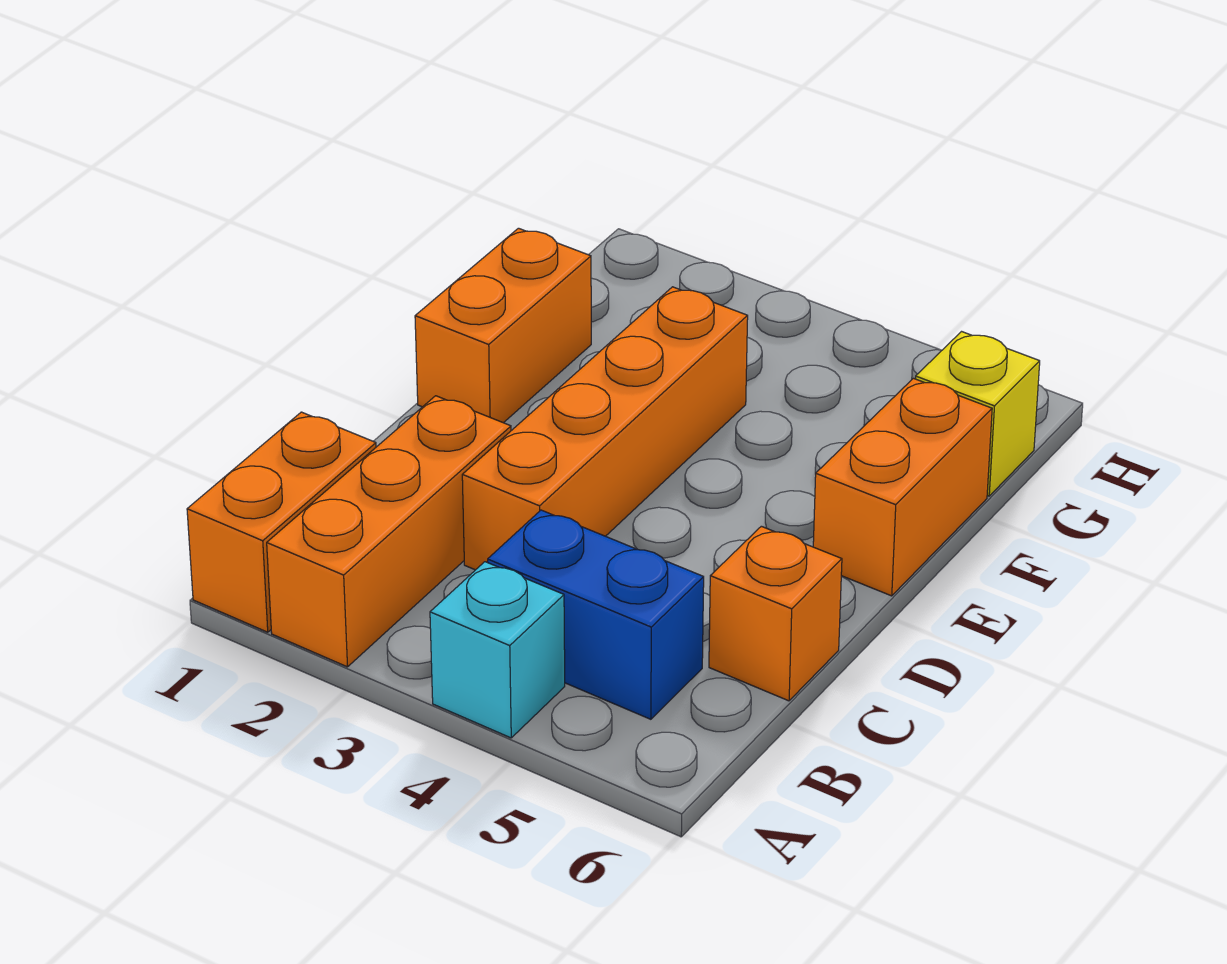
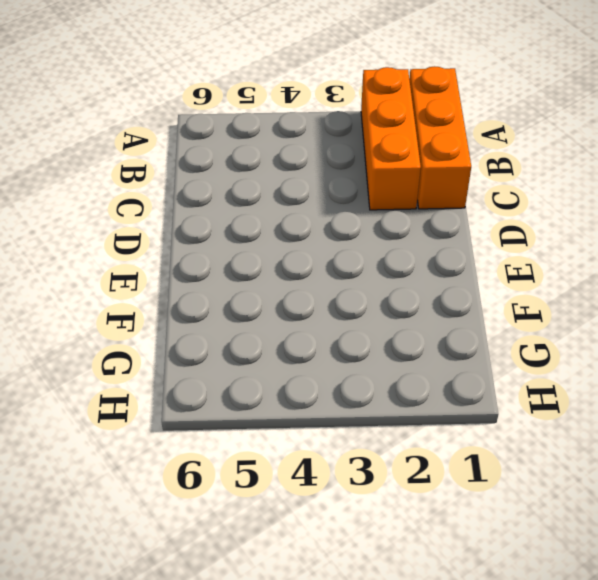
orange brick A1:C1 level 1 -> orange brick A1:B1 level 1
none -> cyan brick A4 level 1
none -> blue brick B4:B5 level 1

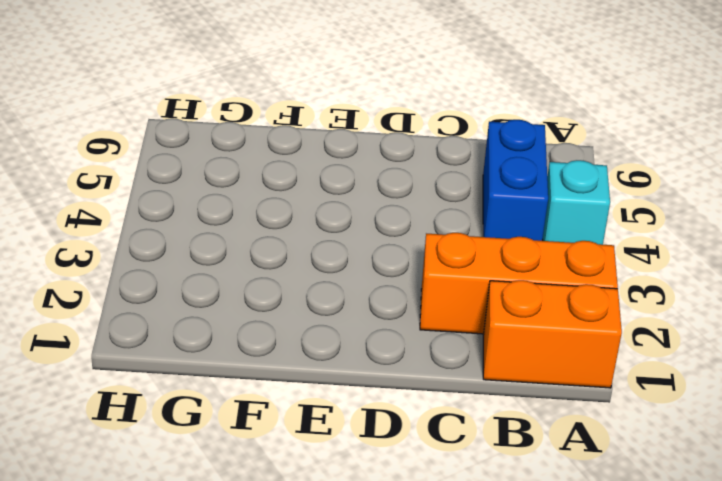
none -> orange brick C3:F3 level 1
none -> orange brick C6 level 1

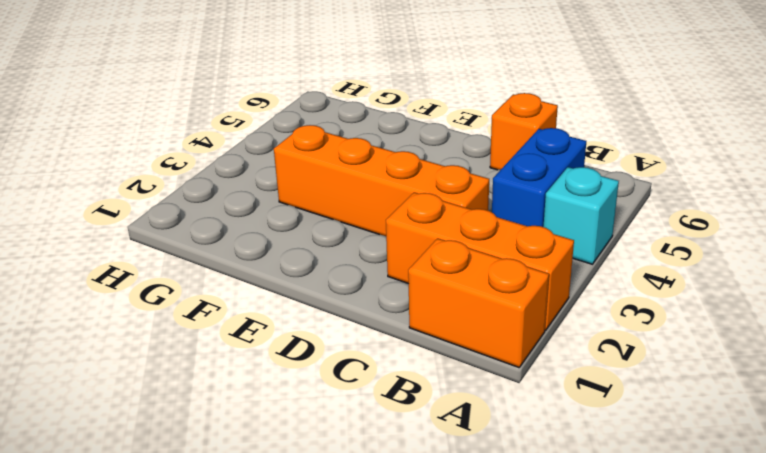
none -> orange brick E1:F1 level 1
none -> orange brick E6:F6 level 1

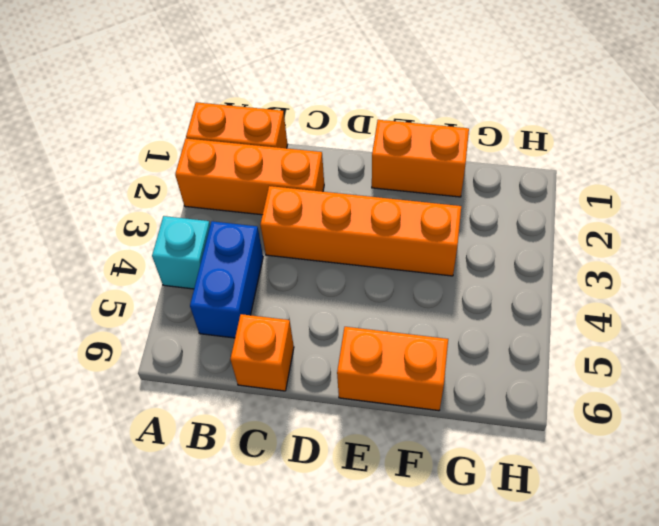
none -> yellow brick G6 level 1

